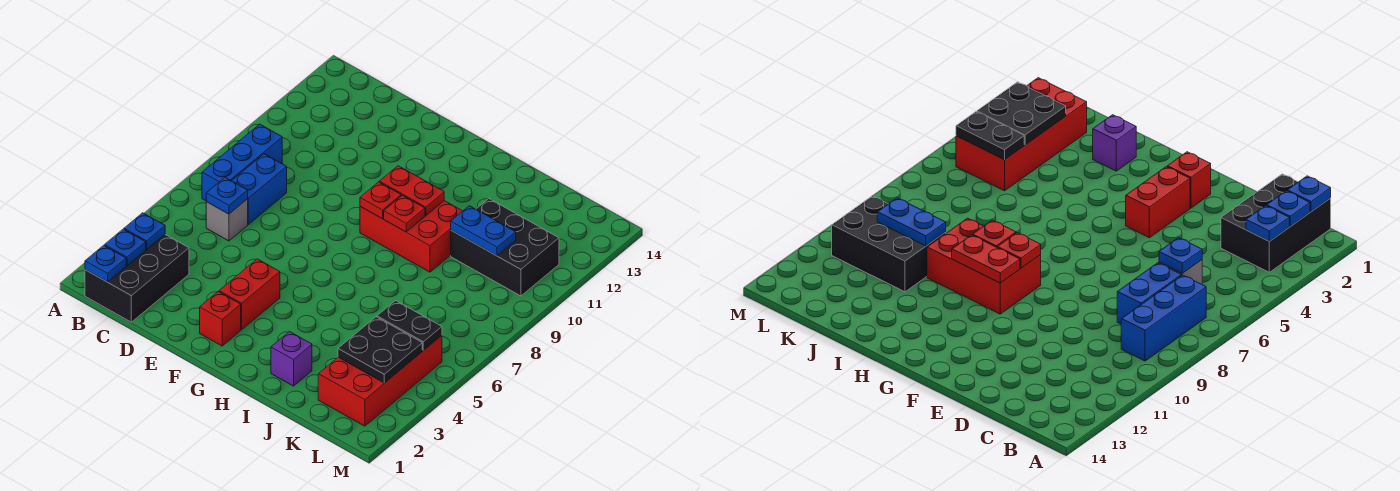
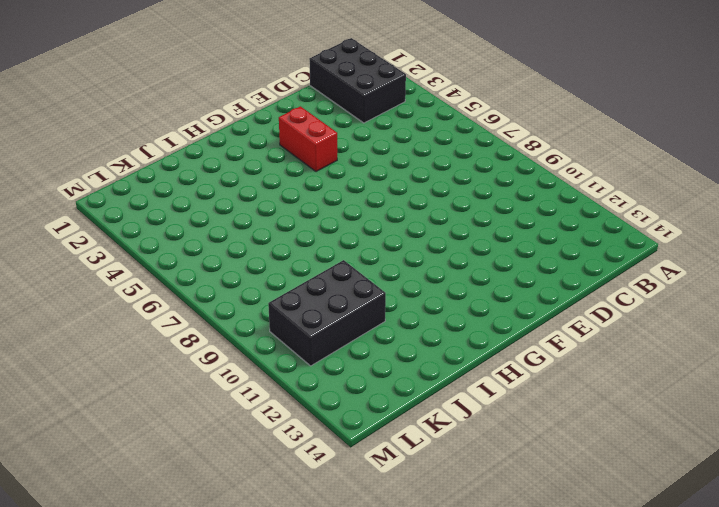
none -> blue brick B7:B9 level 1
none -> grey brick C6 level 1
none -> blue brick C7:C8 level 1

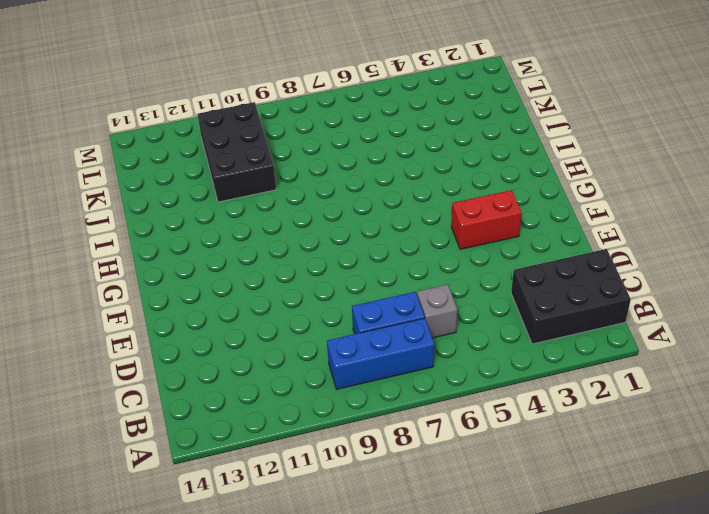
none -> red brick F2 level 1
none -> red brick G9:I10 level 1
none -> purple brick I2 level 1

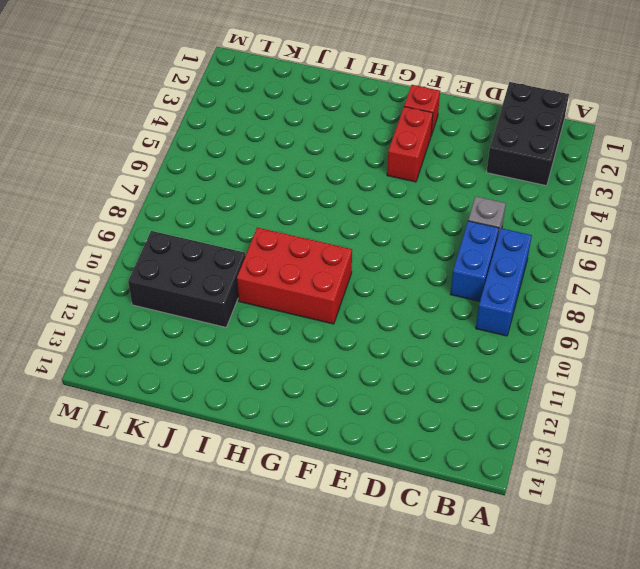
none -> purple brick I2 level 1
none -> red brick K2:L5 level 1
none -> blue plate B1 level 2

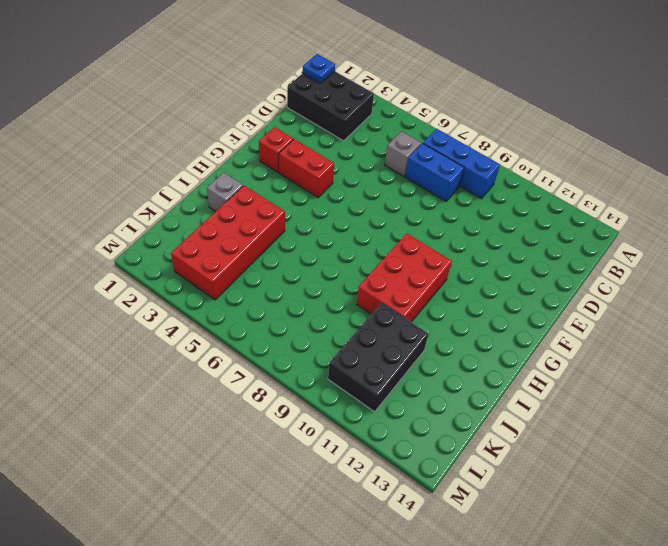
grey brick I2 level 1 -> purple brick I2 level 1
red brick I3:L4 level 1 -> red brick K2:L5 level 1
none -> blue plate B2 level 2
none -> blue plate B3 level 2
none -> blue plate C6 level 2

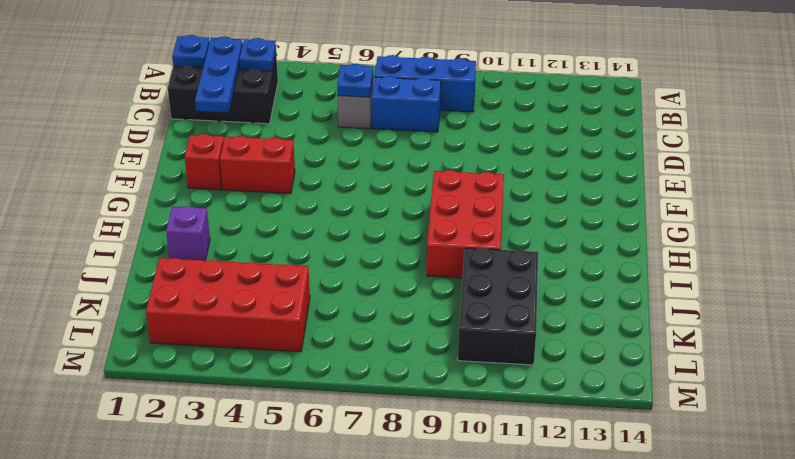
blue plate B2:D2 level 2 -> blue plate B2 level 2
none -> red plate G9 level 2
none -> red plate G10:H10 level 2
none -> red plate H9 level 2

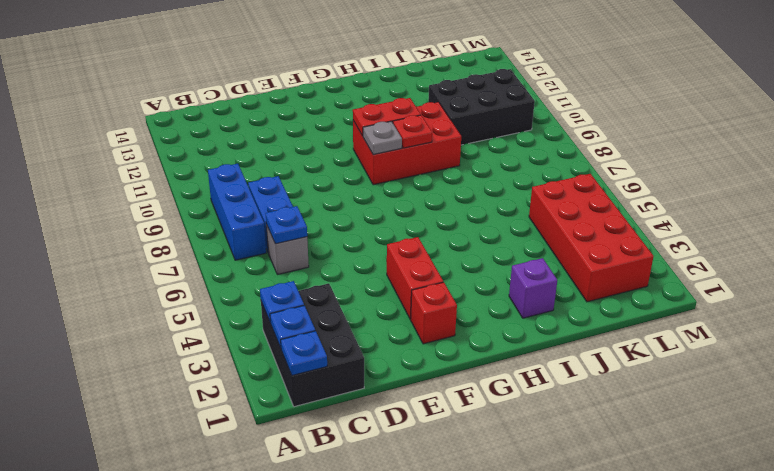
grey plate G9 level 2 -> red plate G9 level 2
none -> blue plate J10:K10 level 2
none -> black plate K3:L4 level 2
none -> black plate K5:L5 level 2

